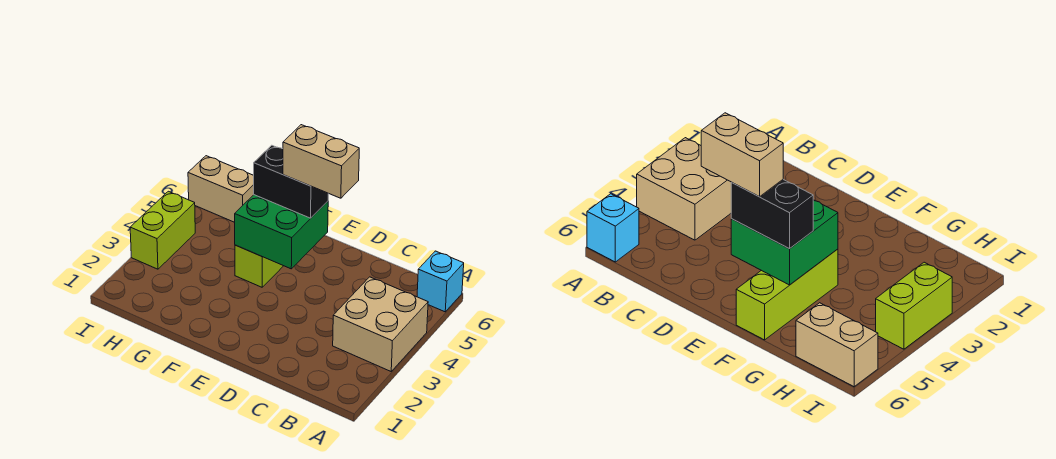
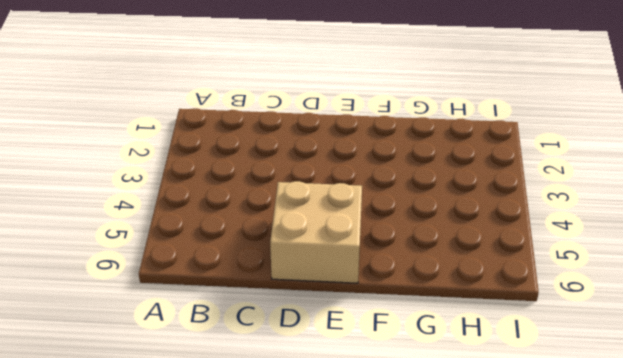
tan brick D5:E6 level 1 -> tan brick A3:B4 level 1
none -> cyan brick A6 level 1
none -> lime brick F4:F6 level 1

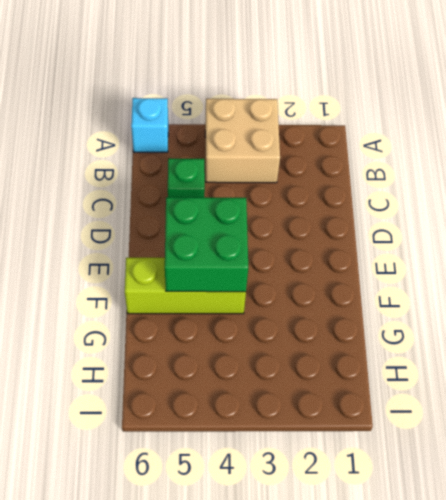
green brick C5 level 1 -> none
none -> tan brick H6:I6 level 1
none -> lime brick I3:I4 level 1

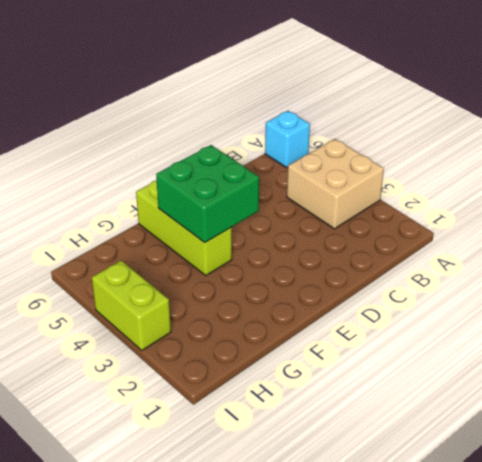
none -> tan brick H6:I6 level 1
none -> black brick E5:F5 level 3

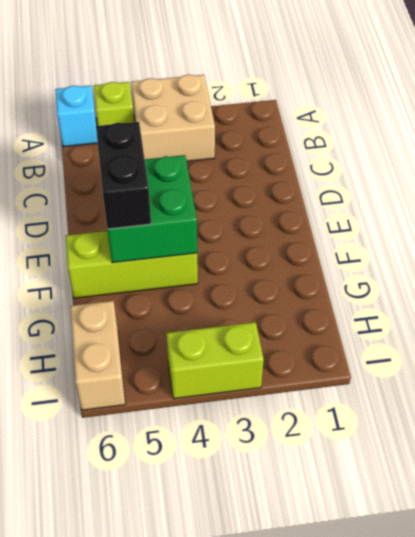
lime brick A5 level 1 -> none
none -> tan brick D5:E5 level 4

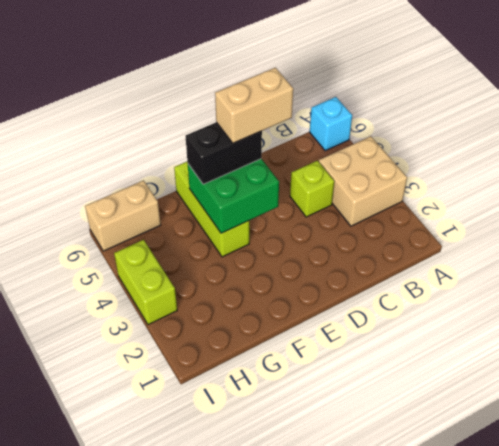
lime brick C4 level 1 -> none

